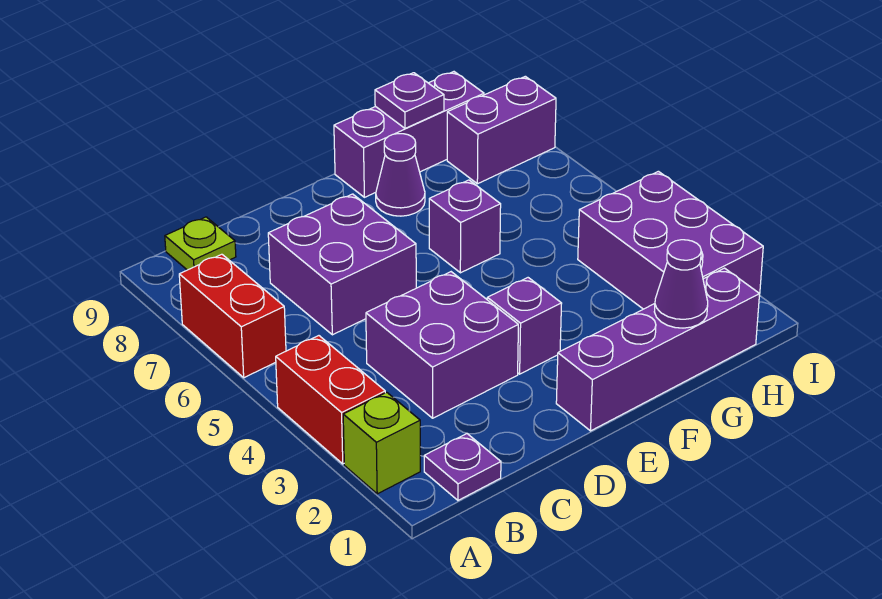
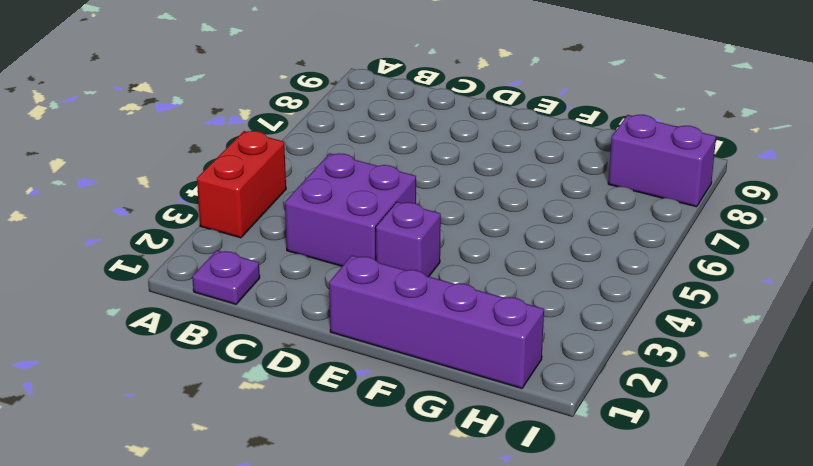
none -> lime brick A2 level 1
none -> red brick A6:A7 level 1
none -> lime plate B9 level 1

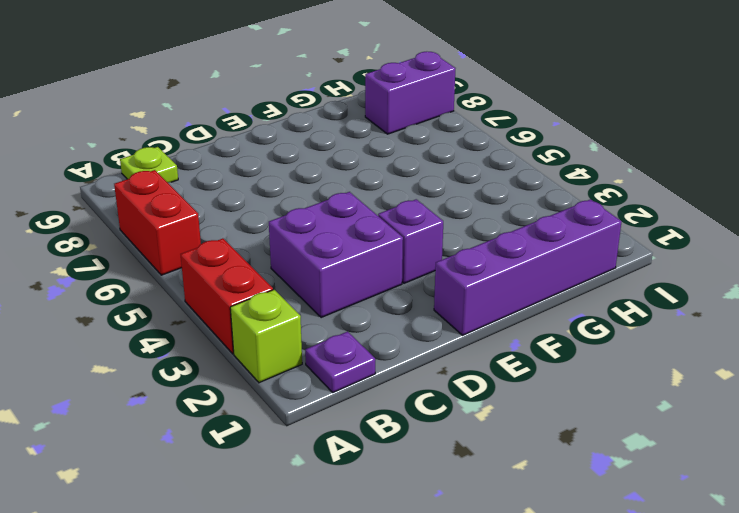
none -> purple brick C6:D7 level 1
none -> purple brick F6 level 1
none -> purple cone F8 level 1

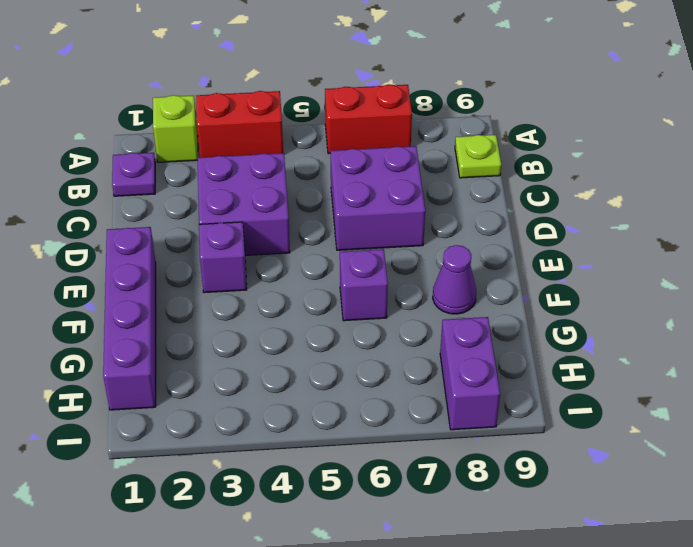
none -> purple brick F9:H9 level 1
none -> purple brick H2:I4 level 1
none -> purple cone G1 level 2

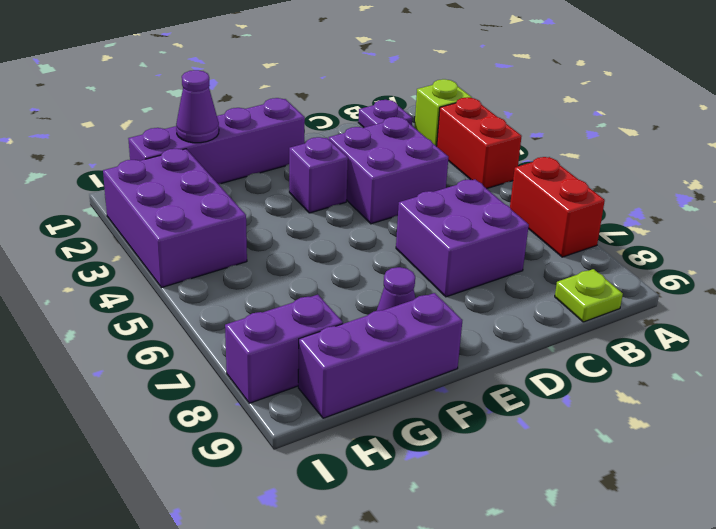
none -> purple brick F6 level 1
none -> purple plate G9 level 2

